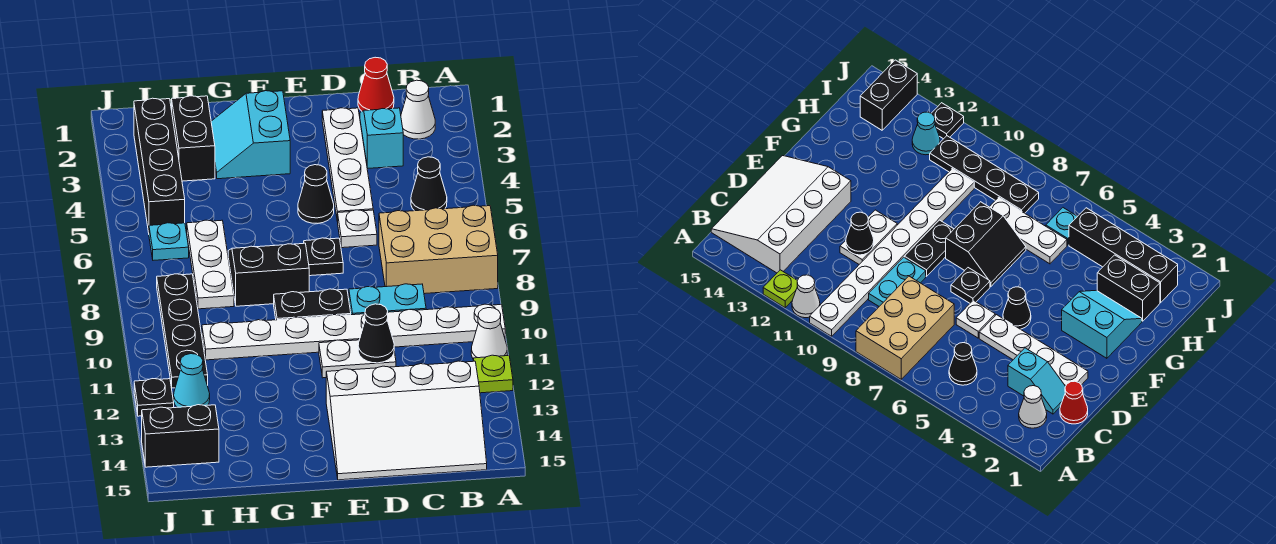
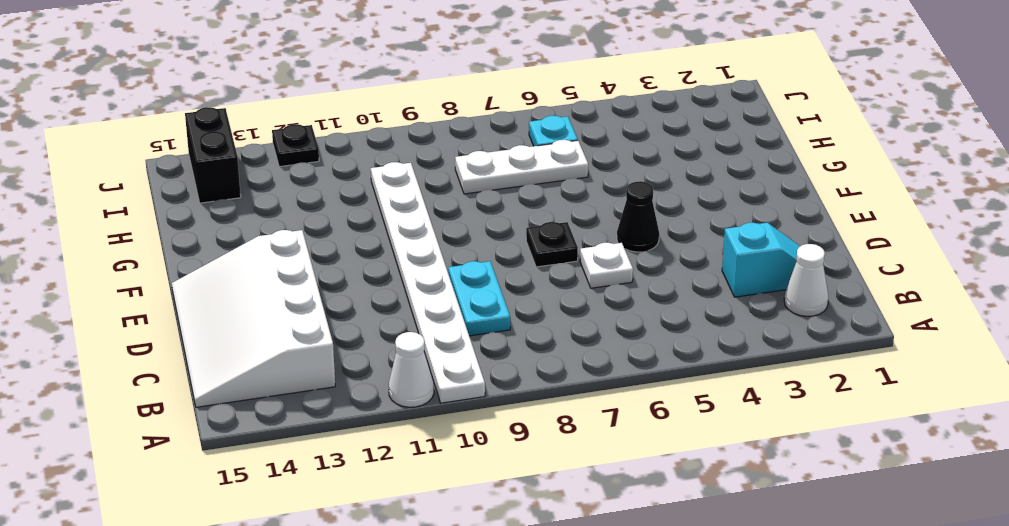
none -> tan brick A7:C8 level 1
none -> lime plate A12 level 1
none -> black cone B5 level 1

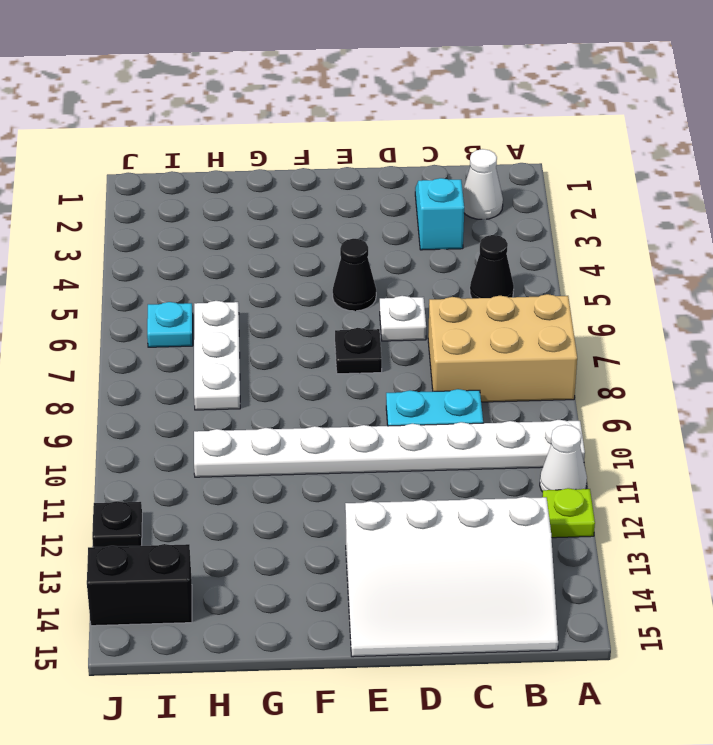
none -> red cone C1 level 1
none -> white plate D2:D5 level 1
none -> white plate D11:E11 level 1

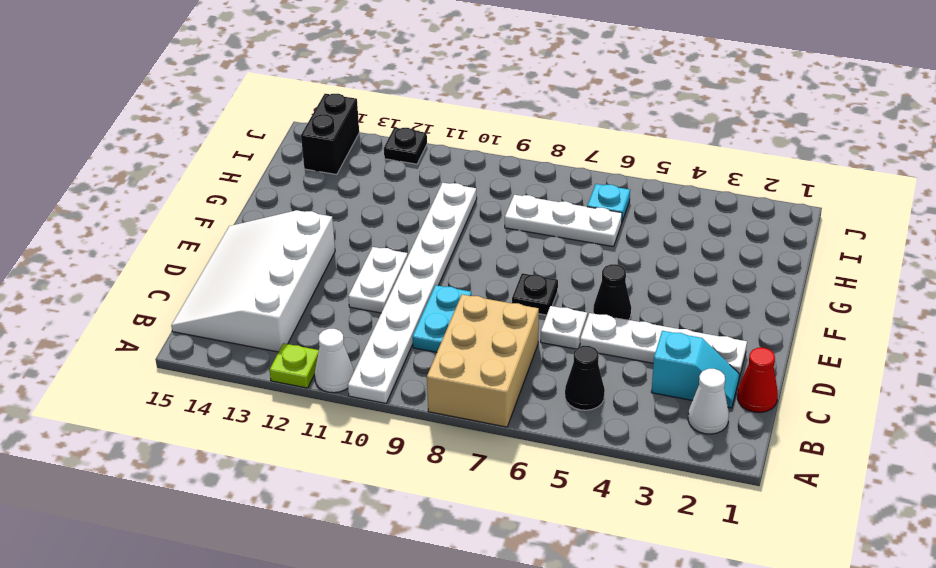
none -> black plate E9:F9 level 1
none -> cyan slope F2:G3 level 1 top F
none -> black slope F7:G8 level 1 top 8

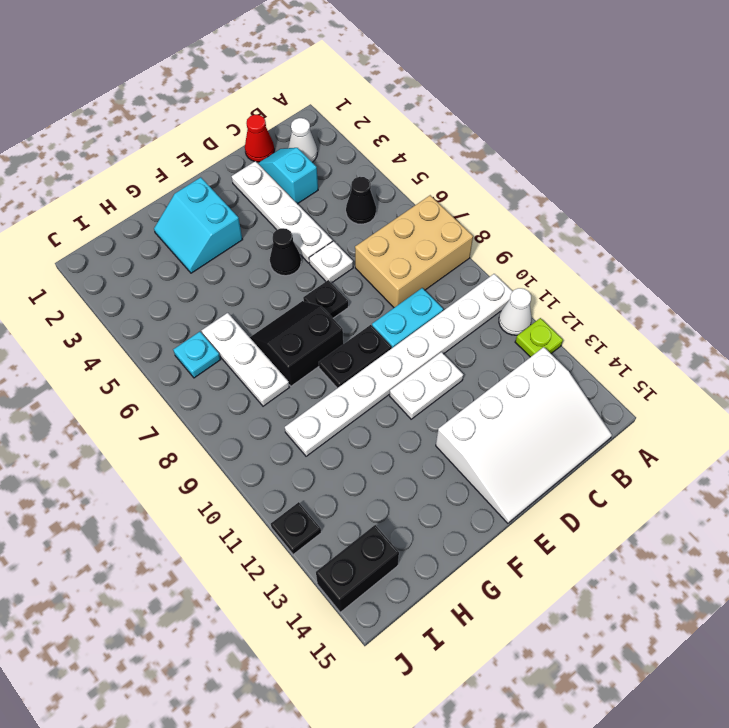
none -> black brick H2:H3 level 1
none -> black brick I2:I5 level 1
none -> black plate I8:I11 level 1

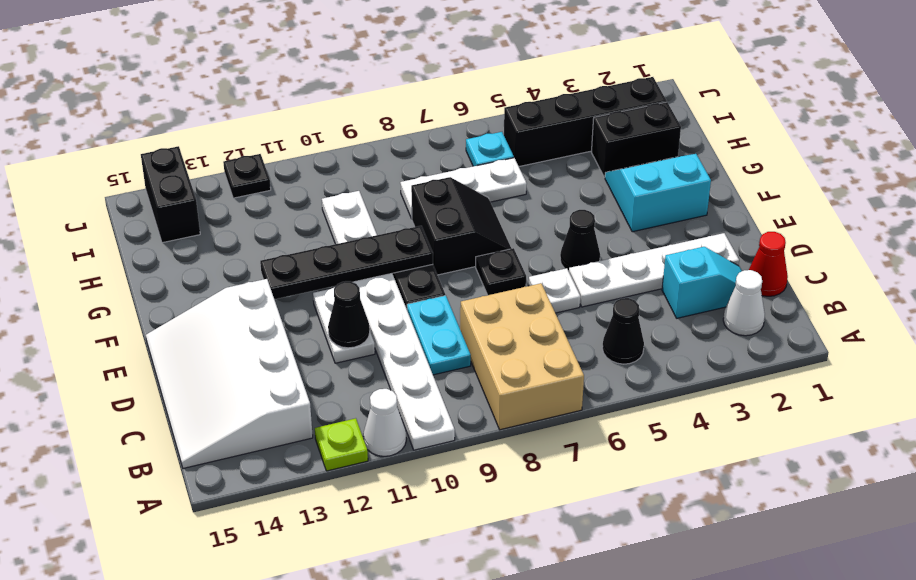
black plate F9:F12 level 2 -> black plate I8:I11 level 1
none -> cyan cone I12 level 1

